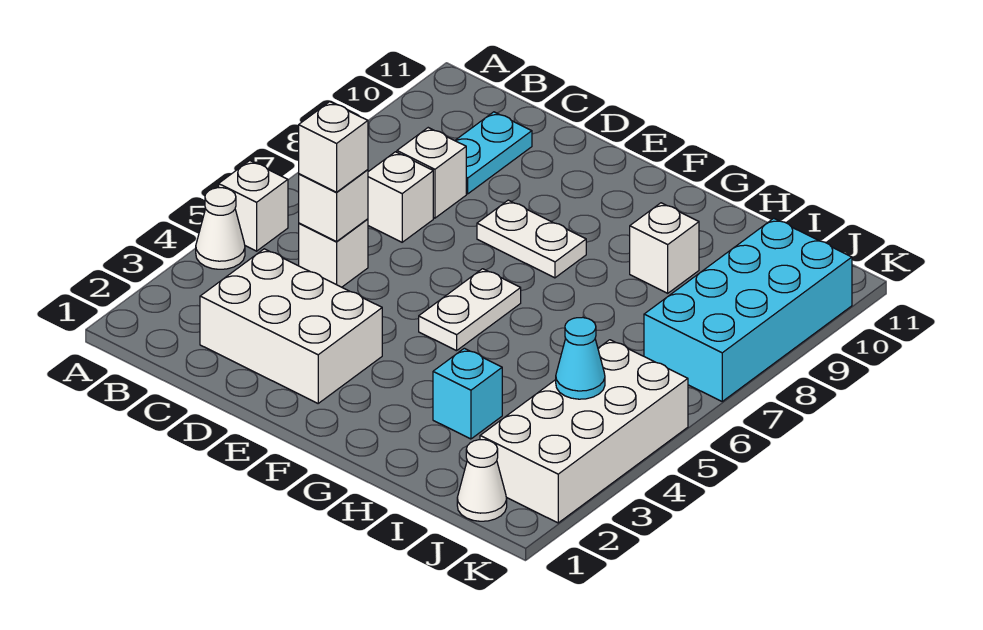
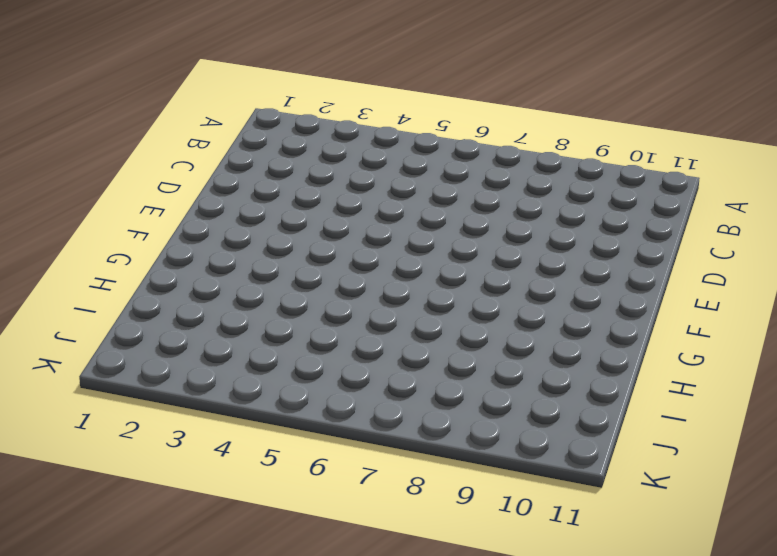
none -> white cone A4 level 1
none -> white brick A5 level 1
none -> white brick C2:E3 level 1

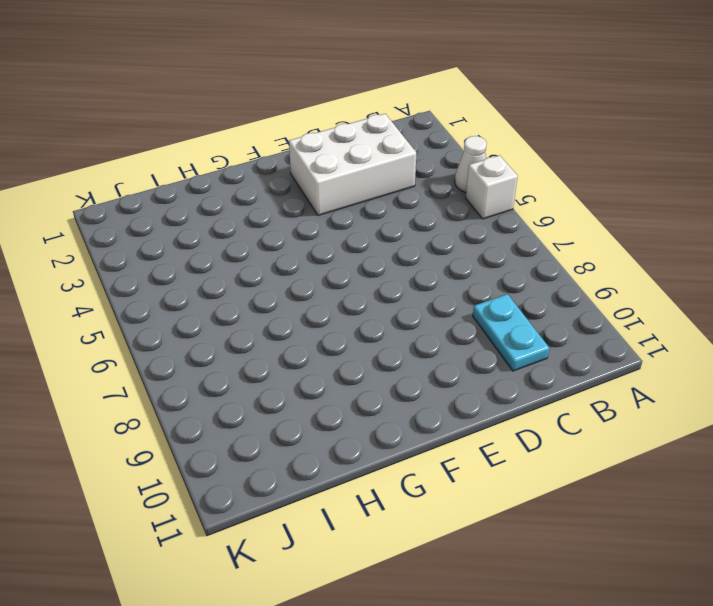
none -> white brick C5 level 1
none -> white brick C7 level 1
none -> white brick C8 level 1

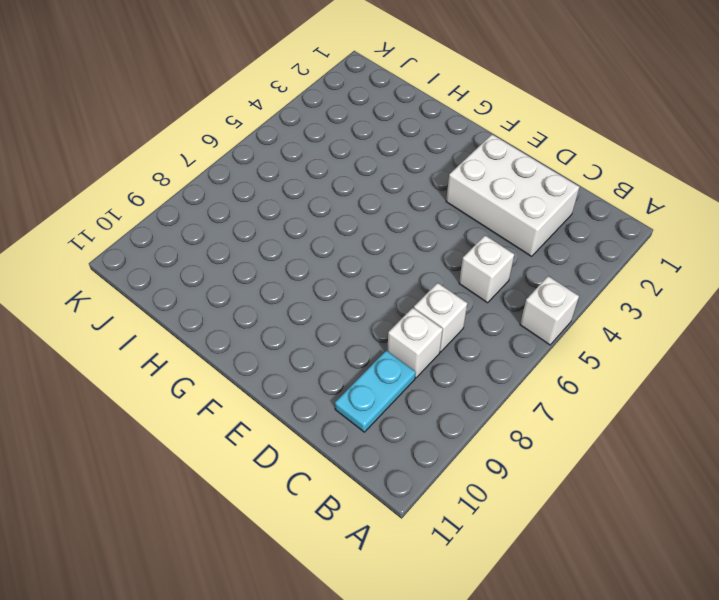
none -> white cone A4 level 1
none -> white plate E8:F8 level 1
none -> white plate F5:F6 level 1

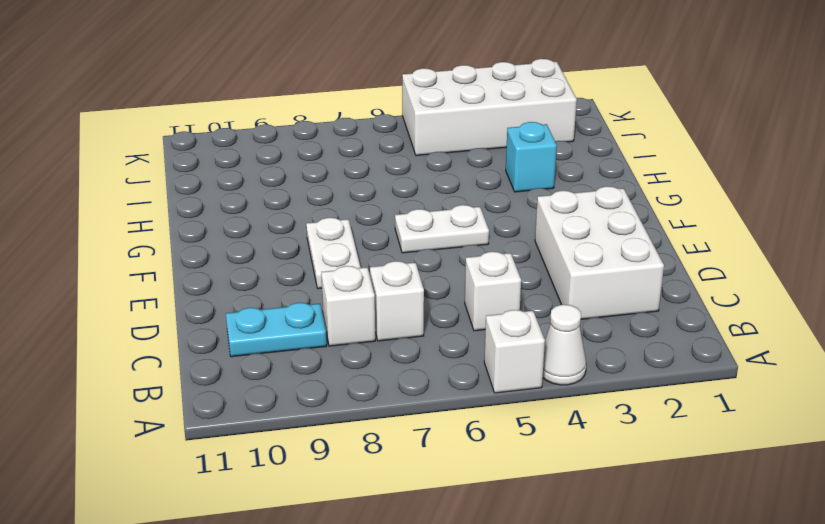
none -> white brick H9 level 1
none -> white cone J1 level 1
none -> cyan brick J7:K10 level 1

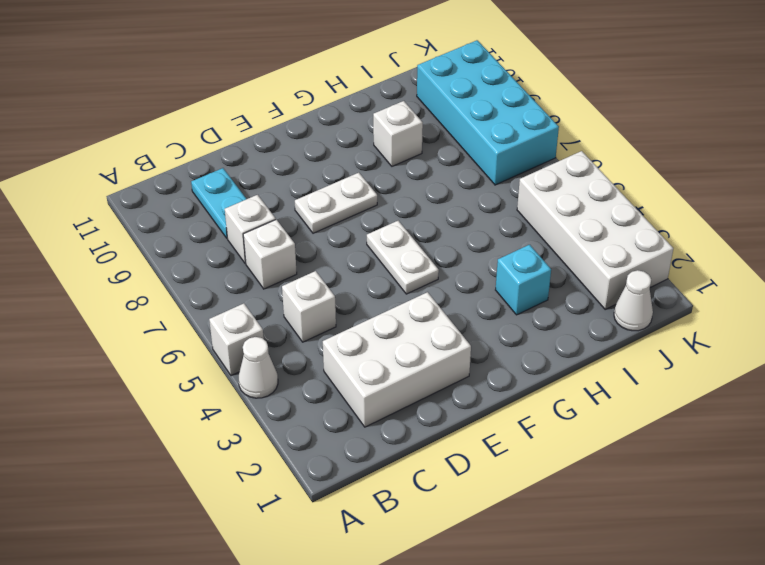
none -> white brick C5 level 2
none -> cyan cone J4 level 2
none -> white brick C5 level 3

